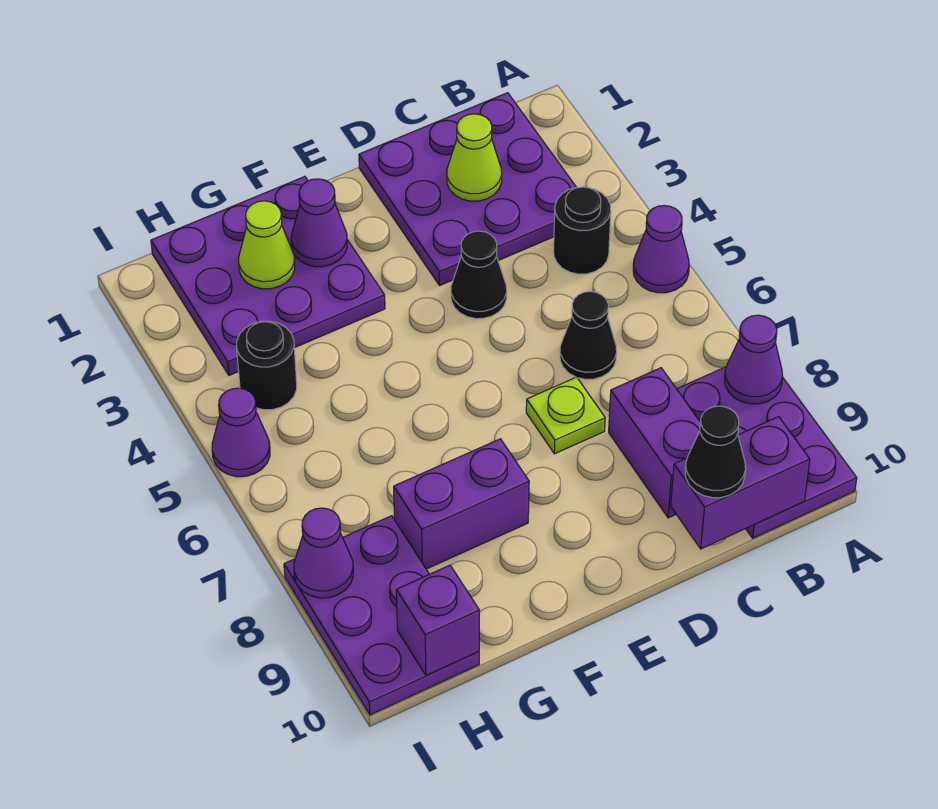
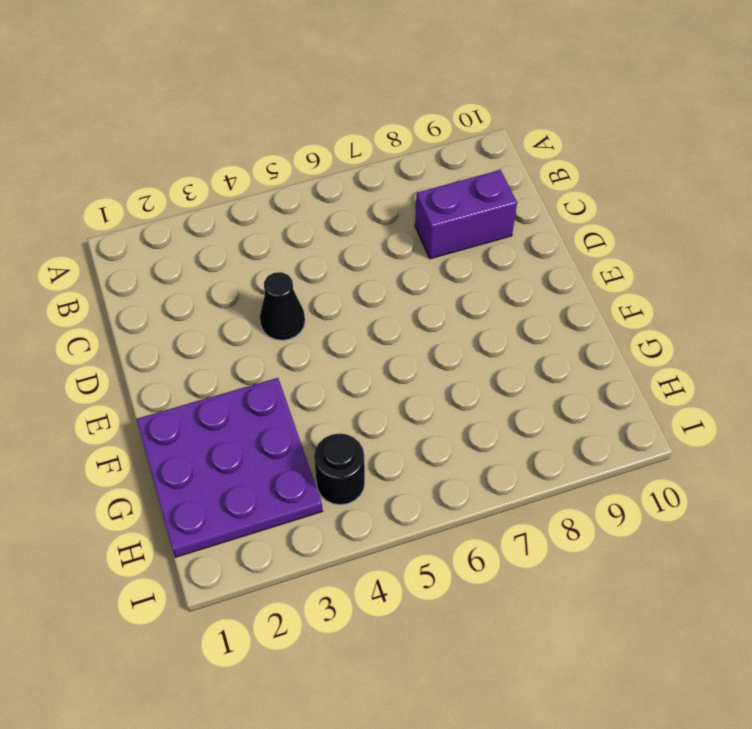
none -> purple cone A5 level 1
none -> purple plate A8:B10 level 1
none -> purple plate B1:D3 level 1

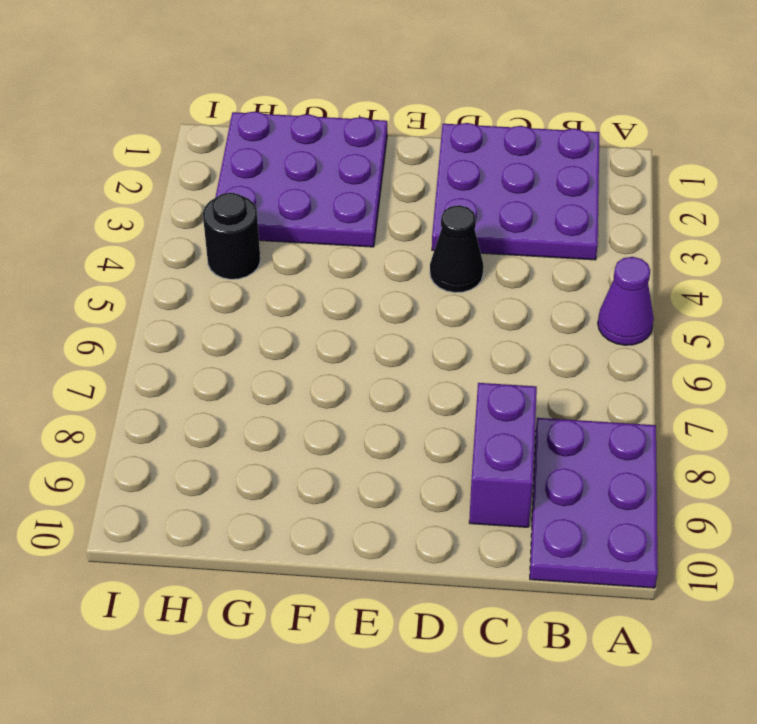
none -> black round brick B4 level 1
none -> black cone C6 level 1
none -> lime plate D7 level 1

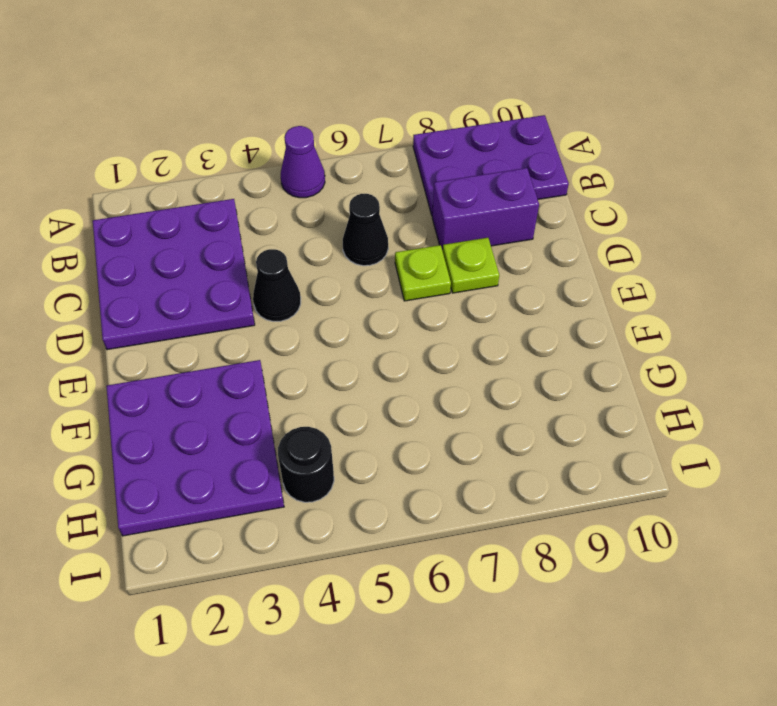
lime plate D8 level 1 -> none
none -> black round brick B4 level 1
none -> purple brick F8:G8 level 1
none -> purple plate H8:I10 level 1

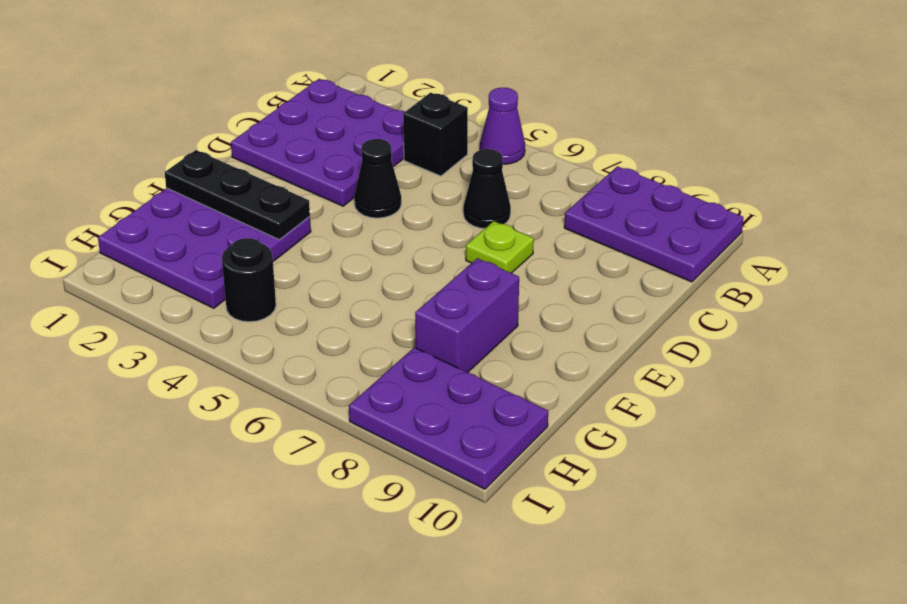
black brick B4 level 1 -> black round brick B4 level 1
black plate F1:F3 level 2 -> purple cone F2 level 2
none -> purple brick C8:C9 level 1
none -> purple cone I5 level 1
none -> purple cone A8 level 2

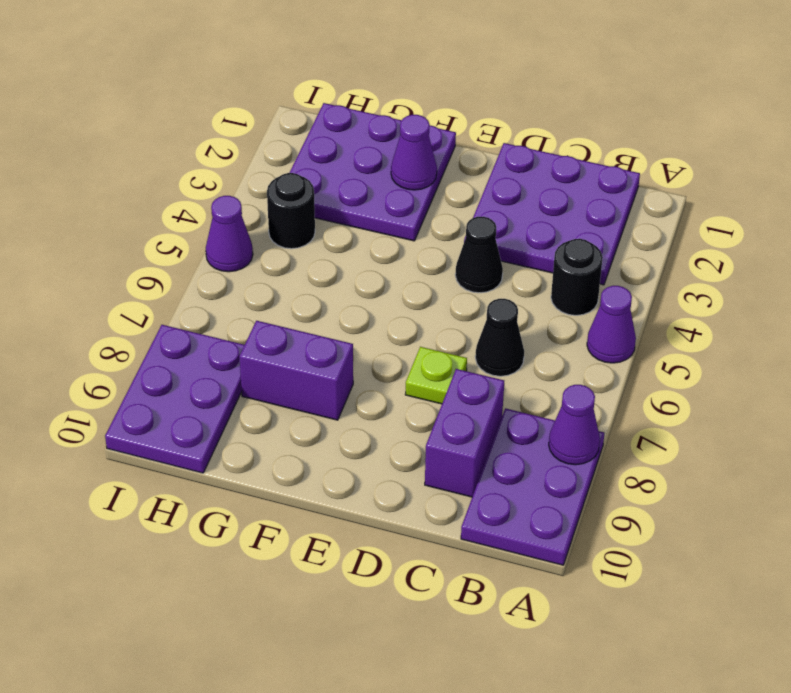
none -> purple brick B10:C10 level 2
none -> lime cone C2 level 2
none -> lime cone G2 level 2

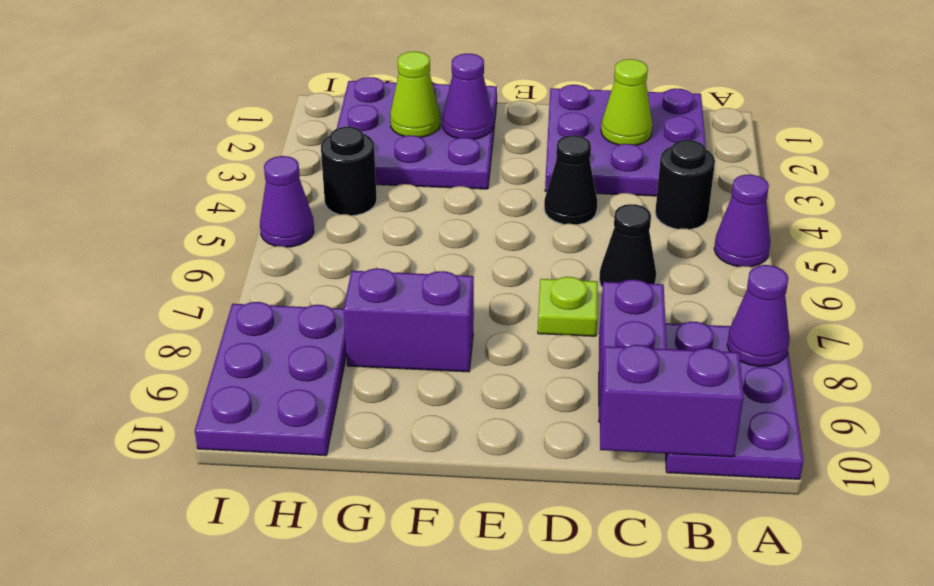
none -> purple brick H10 level 2
none -> purple cone I8 level 2
none -> black cone C10 level 3

